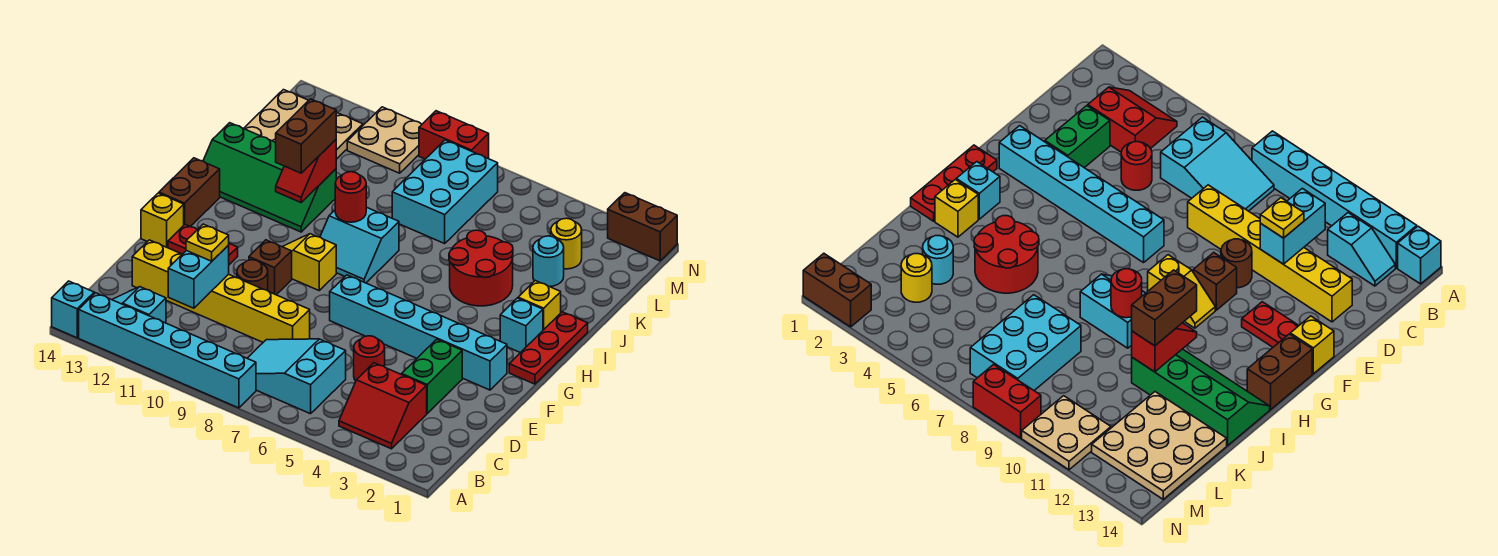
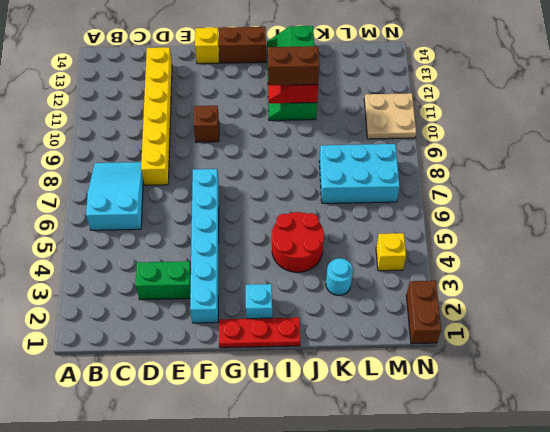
yellow brick M4 level 1 -> yellow brick I2 level 1
none -> cyan brick A8:A13 level 1
none -> cyan brick A14 level 1
none -> red slope B3:C4 level 1 top C
none -> cyan slope B12:B13 level 1 top 12

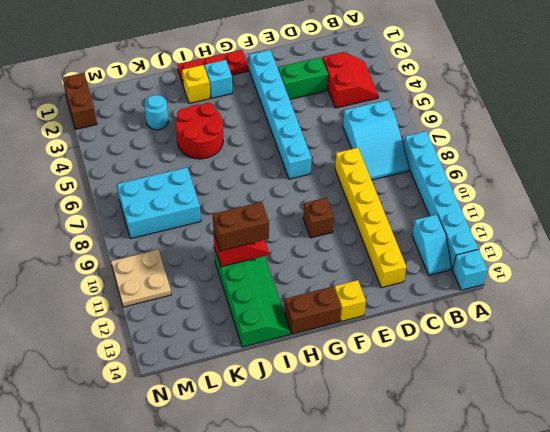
none -> red round brick D5 level 1
none -> brown round brick E10 level 1
none -> red plate F12:F13 level 1
none -> yellow slope G9:G10 level 1 top 9

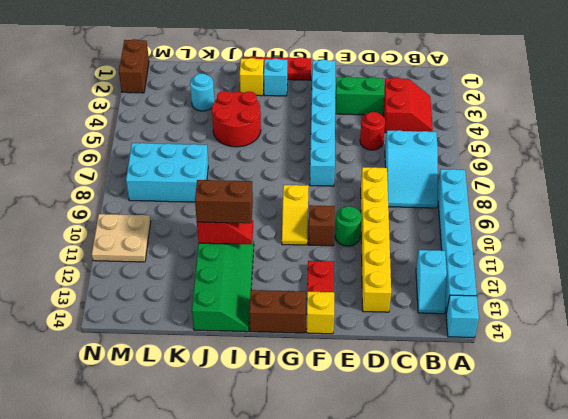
green round brick E10 level 1 -> brown round brick E10 level 1
none -> cyan slope H8:I9 level 1 top I
none -> tan plate K12:M14 level 1
none -> yellow round brick L3 level 1
none -> red brick N8:N9 level 1

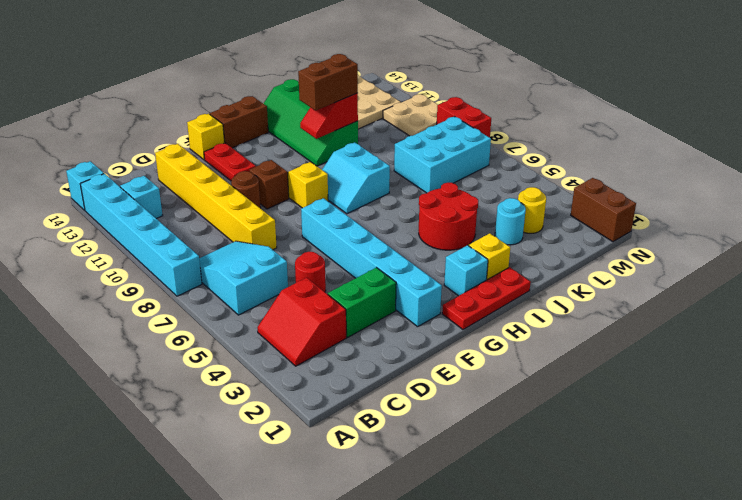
none -> cyan brick C11:D11 level 2
none -> red round brick I9 level 2
none -> yellow plate D11 level 3

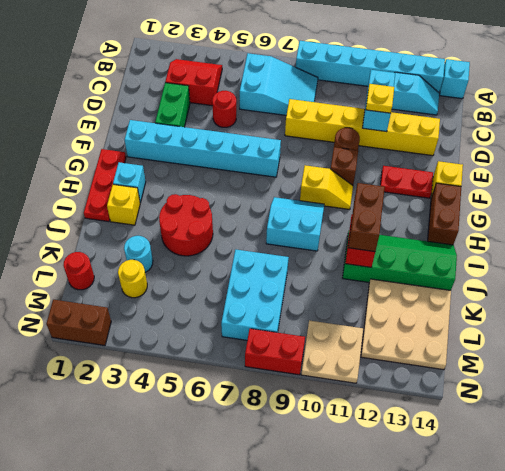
red round brick L1 level 1 -> red round brick I9 level 2

